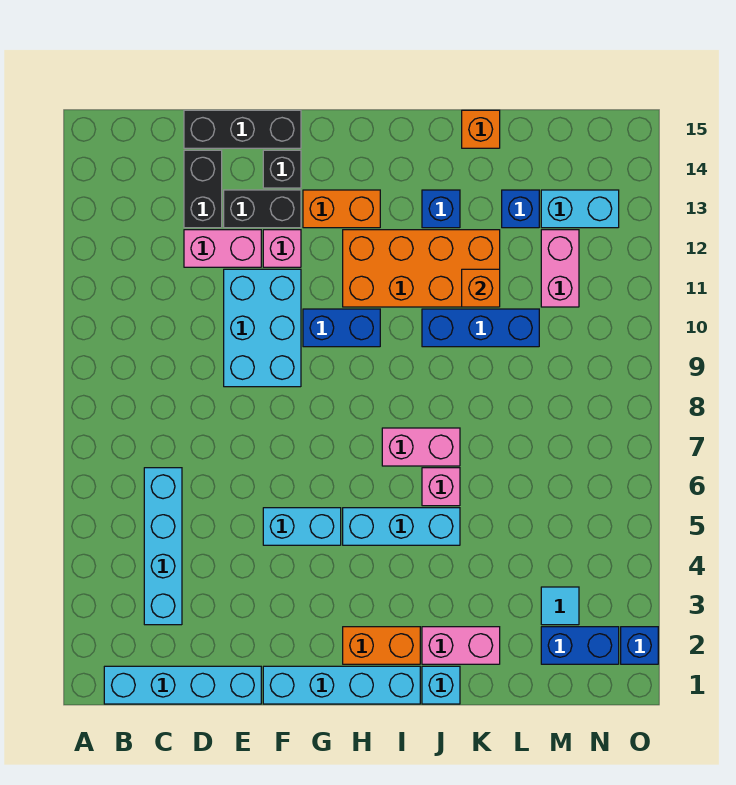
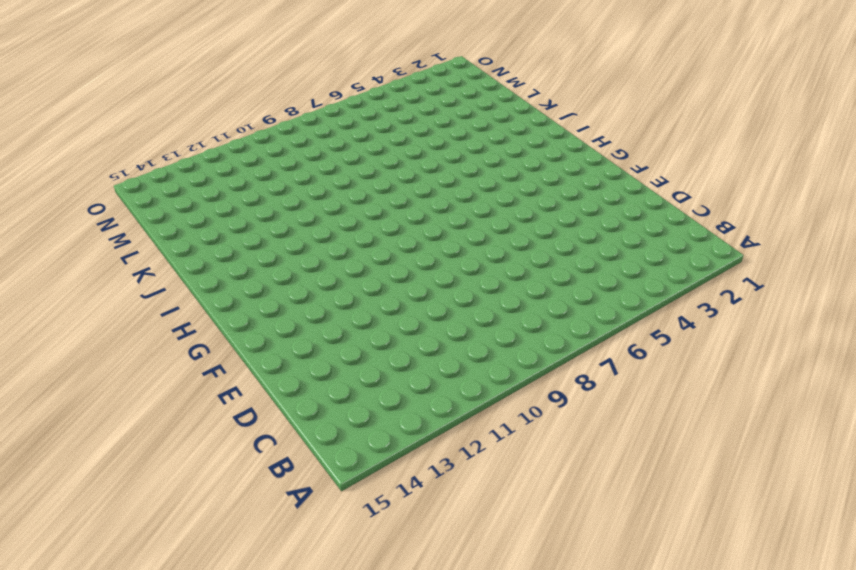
none -> cyan brick B1:E1 level 1
none -> cyan brick C3:C6 level 1
none -> pink brick D12:E12 level 1
none -> black brick D13:D14 level 1

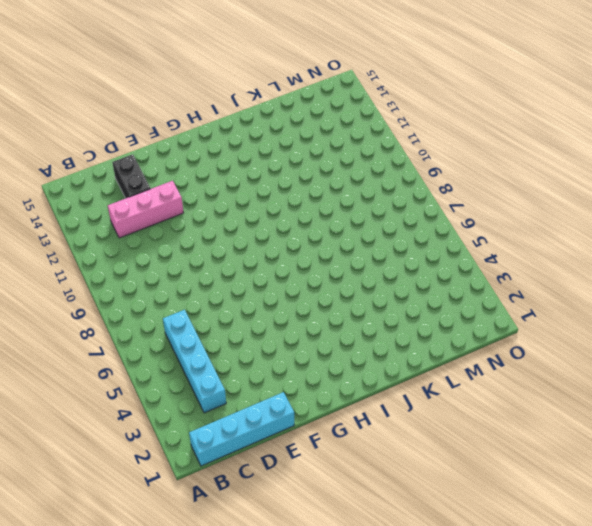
pink brick C12:E12 level 1 -> pink brick D12:E12 level 1
none -> black brick D15:F15 level 1
none -> cyan brick E9:F11 level 1
none -> black brick E13:F13 level 1
none -> cyan brick F1:I1 level 1

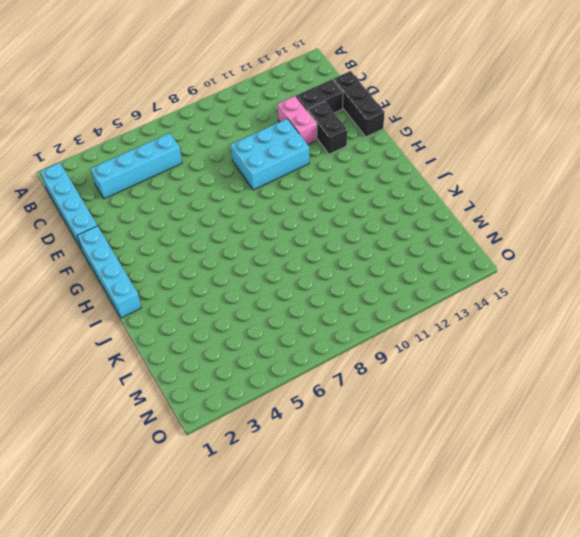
none -> cyan brick F5:G5 level 1
none -> pink brick F12 level 1
none -> black brick F14 level 1
none -> blue brick G10:H10 level 1

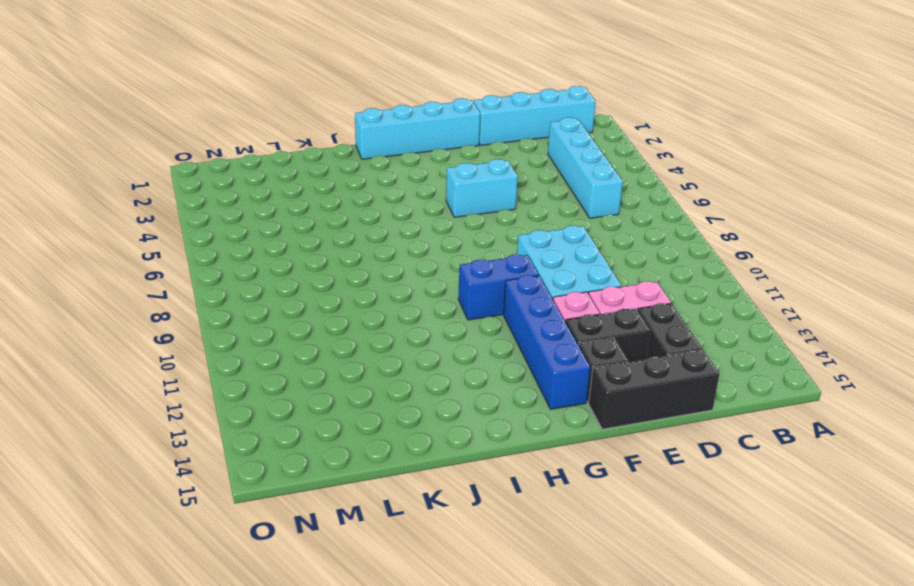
blue brick G11:G14 level 1 -> orange brick G13:H13 level 1
none -> orange brick H2:I2 level 1
none -> cyan brick H5:J5 level 1
none -> orange brick H11:K12 level 1
none -> pink brick I7:J7 level 1

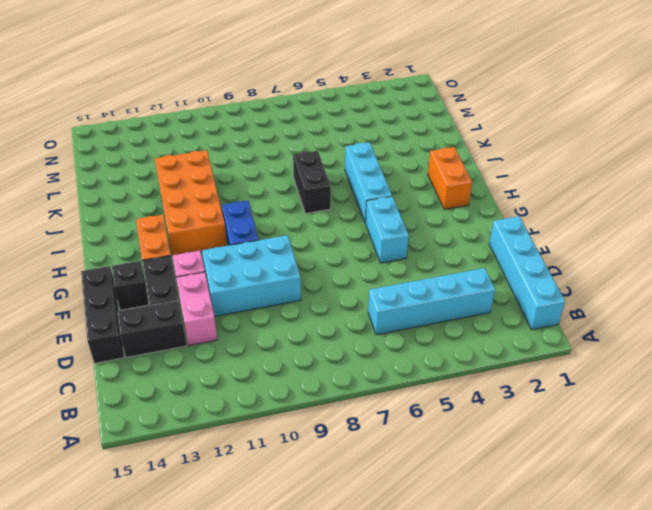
black brick I7:J7 level 1 -> pink brick I7:J7 level 1
none -> cyan brick F1:I1 level 1
none -> cyan brick J1 level 1
none -> pink brick J2:K2 level 1
none -> pink brick J6 level 1

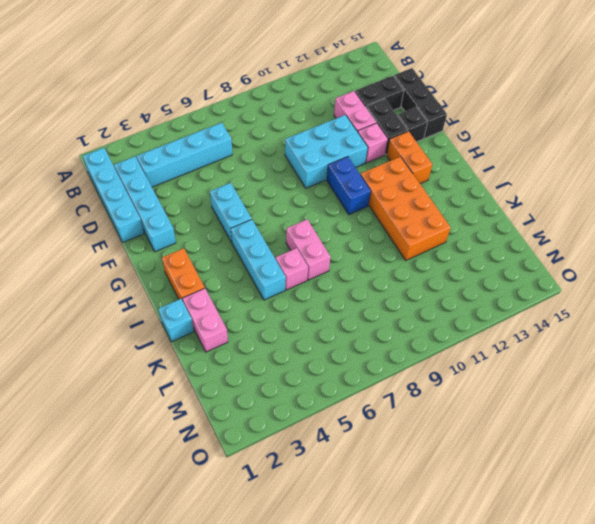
cyan brick C2:F2 level 1 -> cyan brick F1:I1 level 1
none -> blue brick J10:L10 level 1
none -> blue brick J13 level 1
none -> orange brick K15 level 1
none -> blue brick L13 level 1

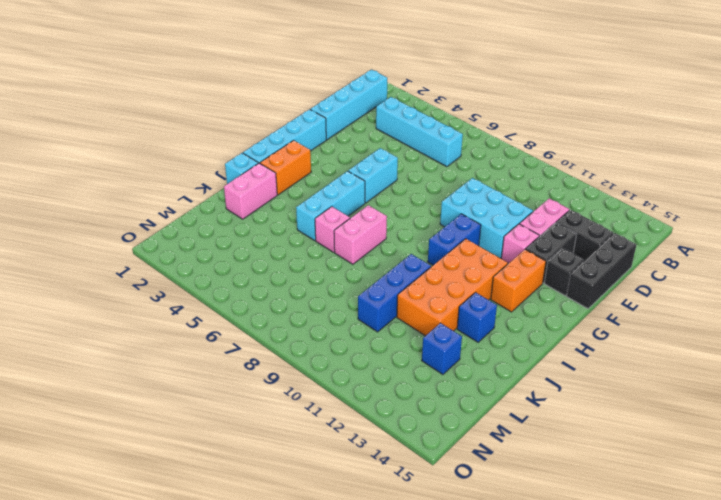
none -> orange brick K15 level 1
none -> blue brick M2:N2 level 1
none -> cyan tile M3 level 1
none -> pink brick M11:M12 level 1

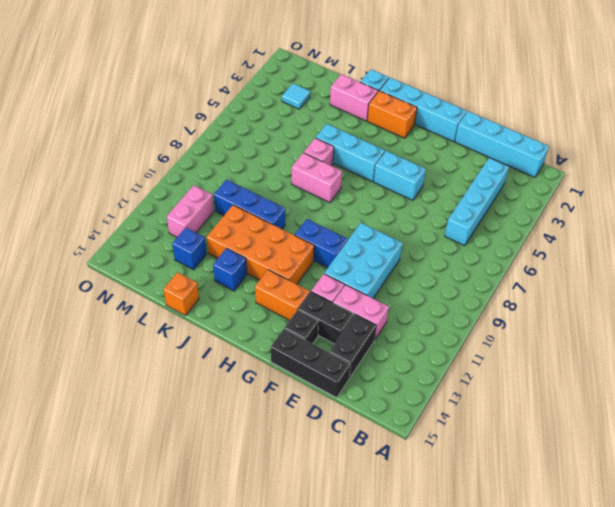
none -> blue brick M2:N2 level 1
none -> cyan brick M13:N13 level 1
none -> blue brick O2 level 1
none -> orange brick K11 level 2

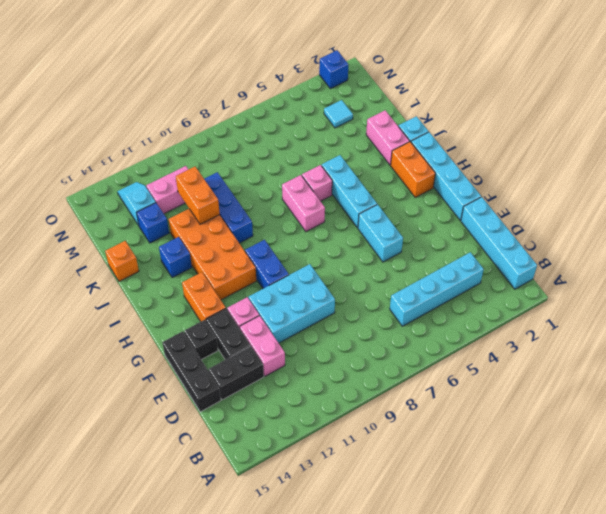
orange brick K11:L11 level 2 -> orange brick K11 level 2
cyan slope M13:N13 level 1 top M -> cyan brick M13:N13 level 1
none -> blue brick M2:N2 level 1

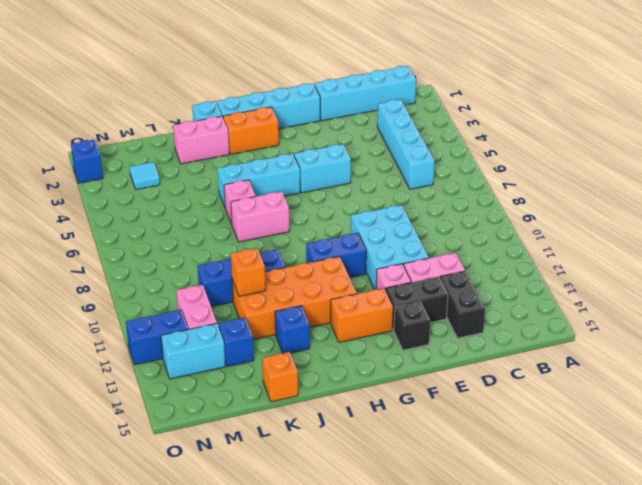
blue brick N12:O12 level 1 -> blue brick M2:N2 level 1
none -> black brick D15:F15 level 1

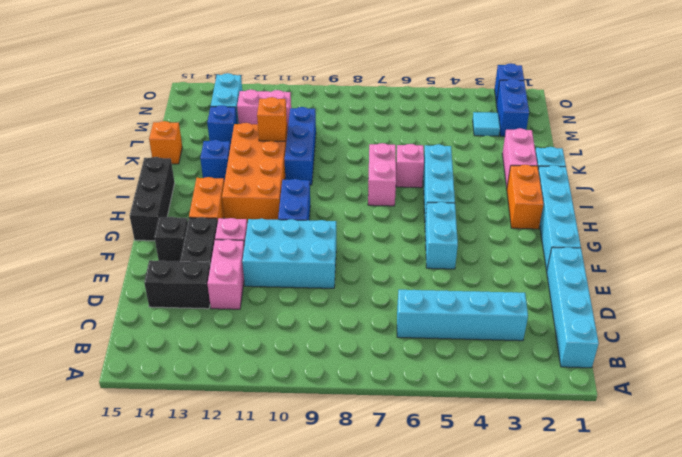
black brick G15:I15 level 1 -> black brick D15:F15 level 1

